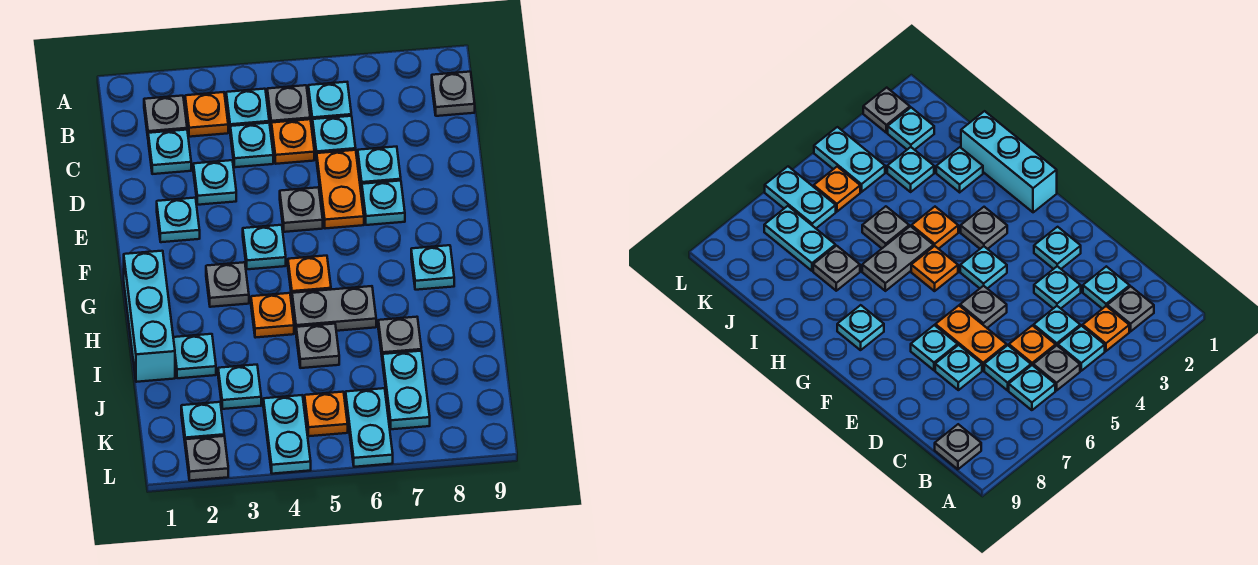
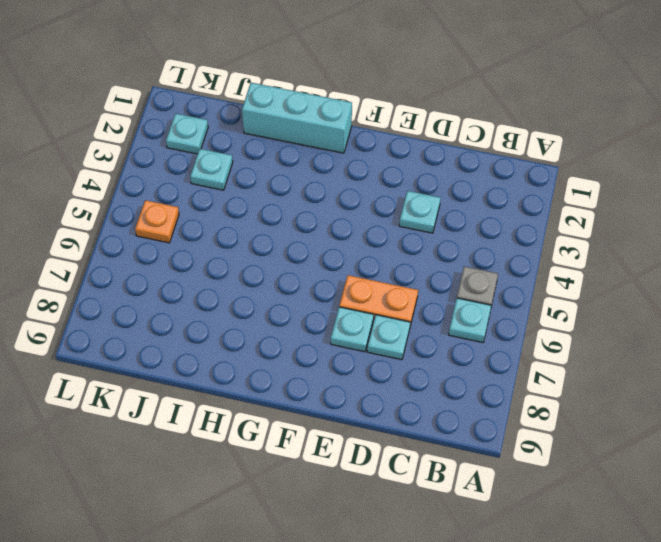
none -> grey plate B2 level 1
none -> orange plate B3 level 1
none -> cyan plate B4 level 1
none -> grey plate B9 level 1

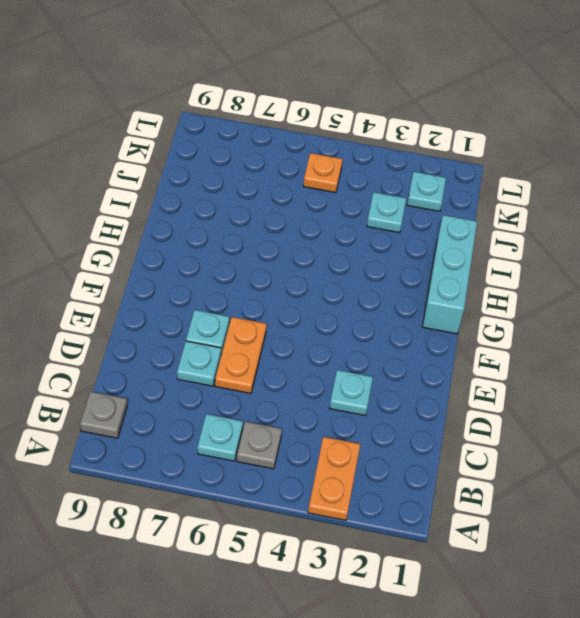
orange plate A3:B3 level 1 -> orange plate B3 level 1
none -> grey plate B2 level 1
none -> cyan plate B4 level 1
none -> cyan plate C2 level 1
none -> cyan plate C4 level 1

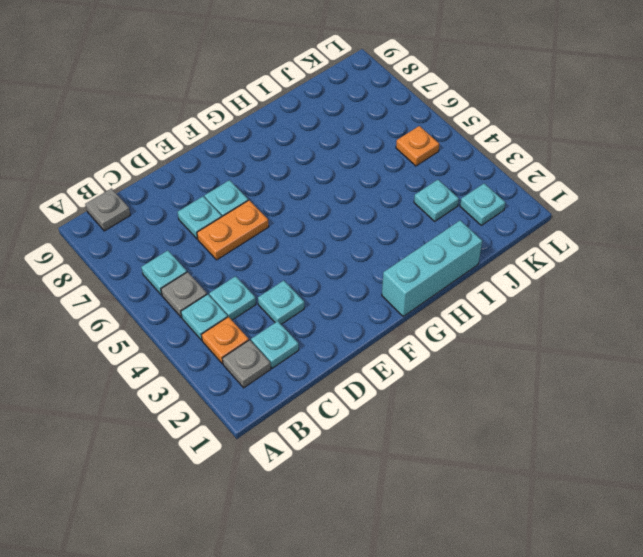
none -> orange plate C5 level 1
none -> cyan plate C6 level 1
none -> cyan plate E2 level 1
none -> grey plate E5 level 1

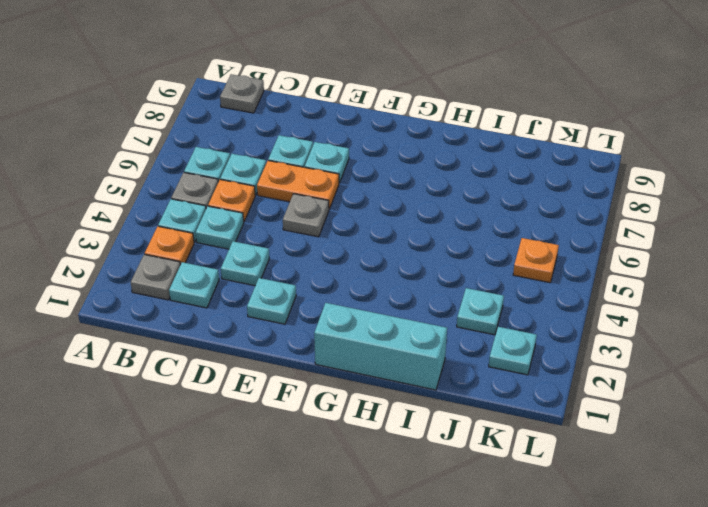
none -> cyan plate F4 level 1
none -> grey plate G3 level 1
none -> orange plate G5 level 1
none -> cyan plate G8 level 1

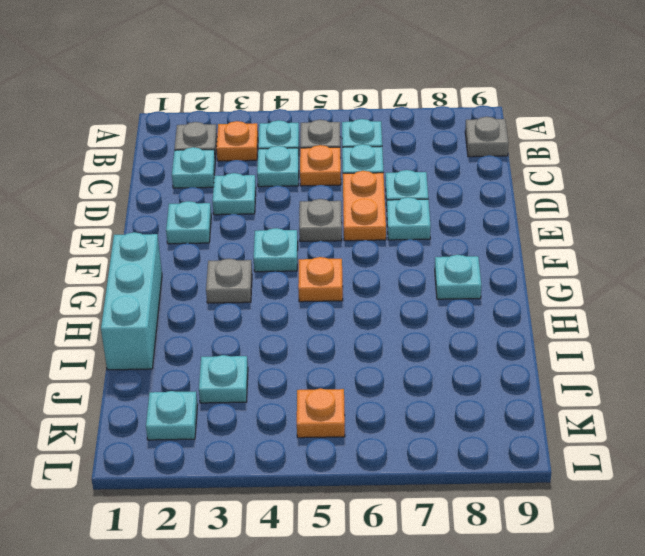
none -> orange plate H4 level 1
none -> grey plate H5:H6 level 1
none -> cyan plate I2 level 1
none -> grey plate I5 level 1

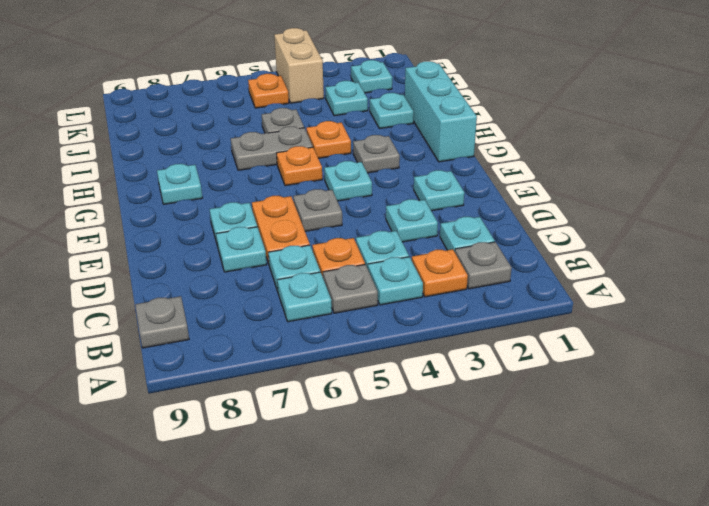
tan brick K4:L4 level 1 -> cyan plate K4:L4 level 1
none -> grey plate I7 level 1
none -> cyan plate J7:K7 level 1
none -> cyan plate K6:L6 level 1
none -> grey plate L2 level 1

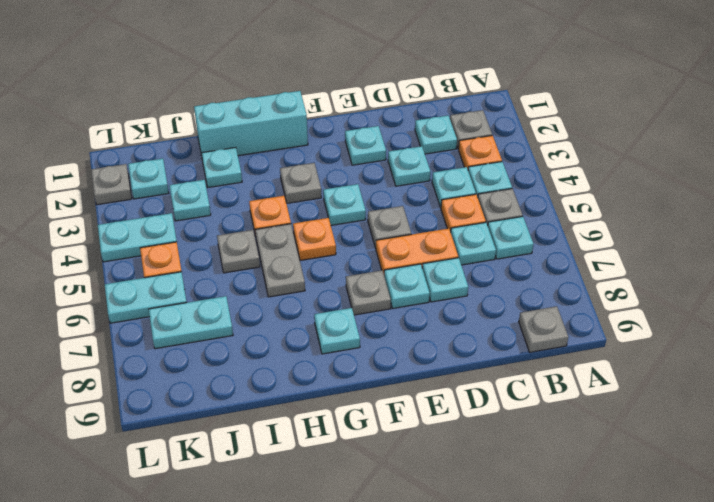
grey plate F7 level 1 -> grey plate I7 level 1

